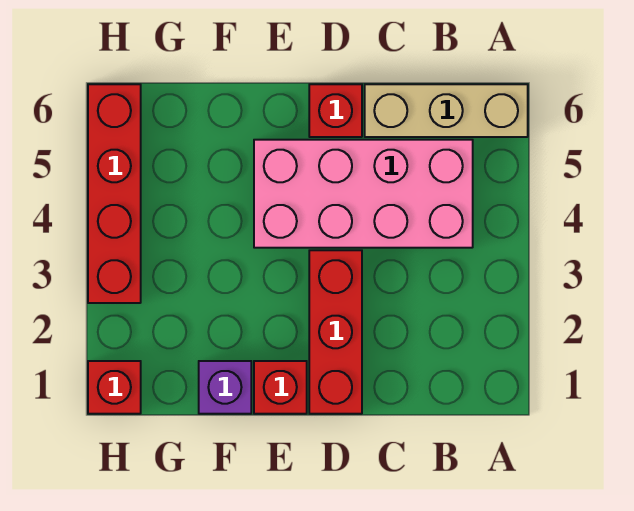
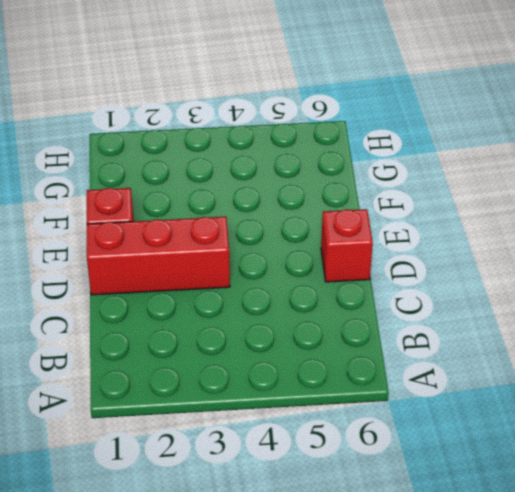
none -> tan brick A6:C6 level 1
none -> pink brick B4:E5 level 1

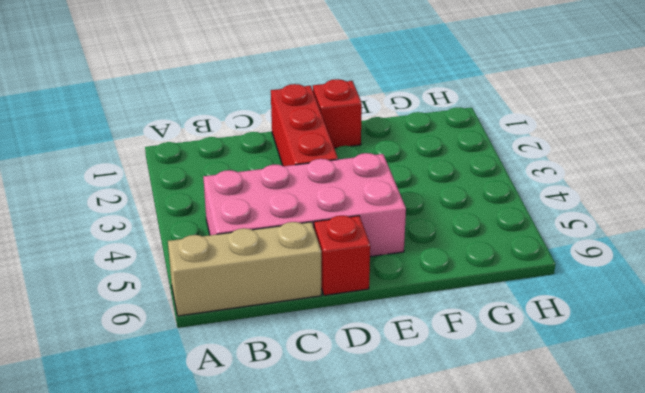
none -> purple brick F1 level 1
none -> red brick H1 level 1

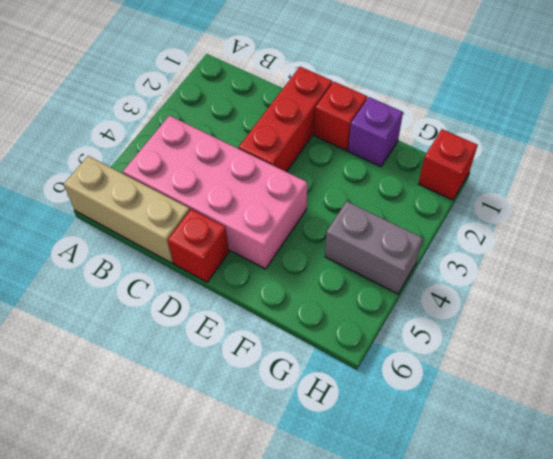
grey brick G4:H4 level 1 -> red brick H3:H6 level 1

